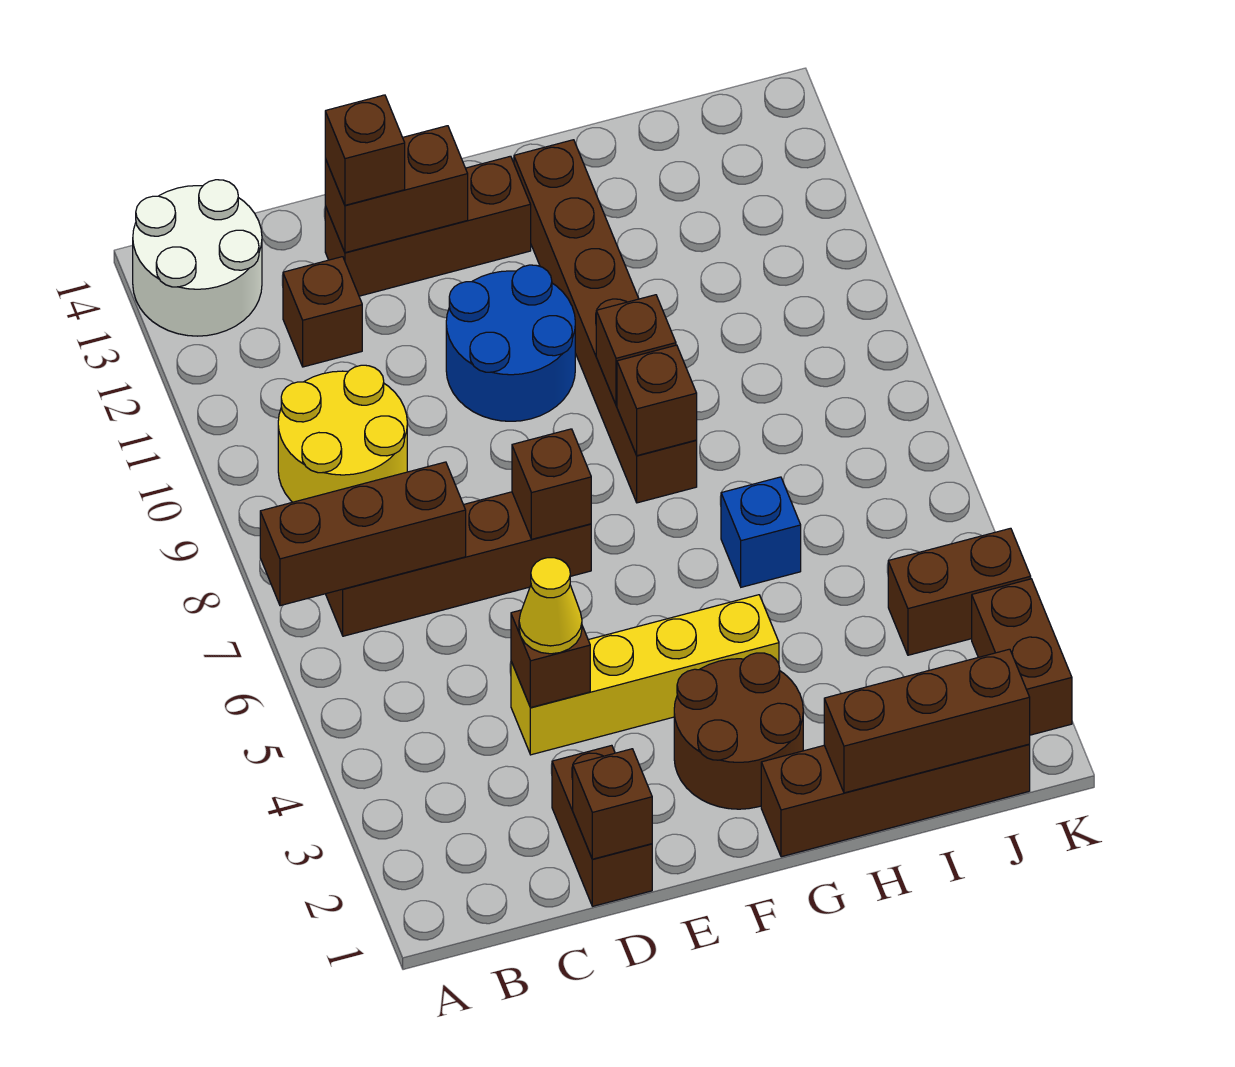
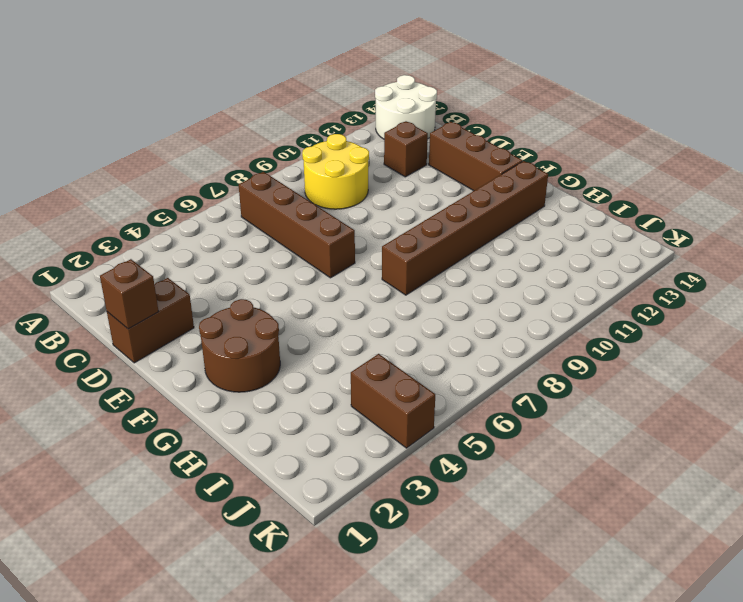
none -> yellow brick D4:G4 level 1
none -> blue round brick E10:F11 level 1
none -> brown brick G1:J1 level 1

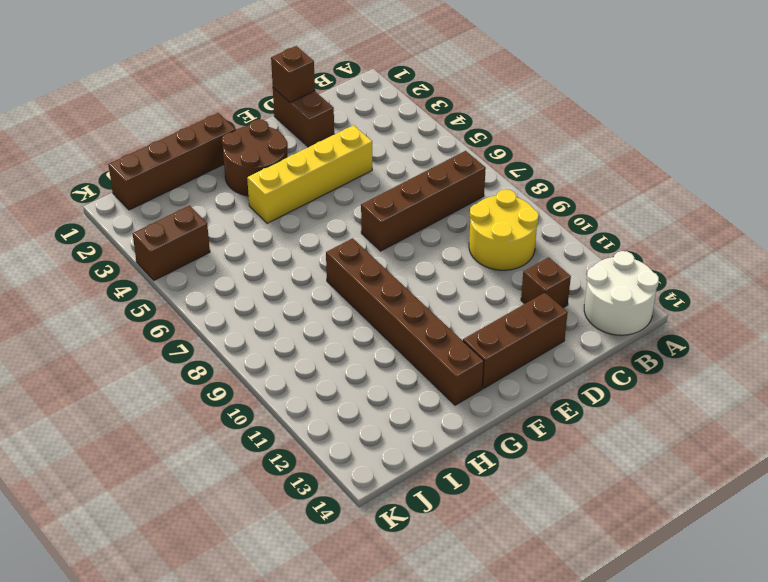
none -> blue round brick E10:F11 level 1
none -> blue brick H6 level 1
none -> brown brick K2:K3 level 1

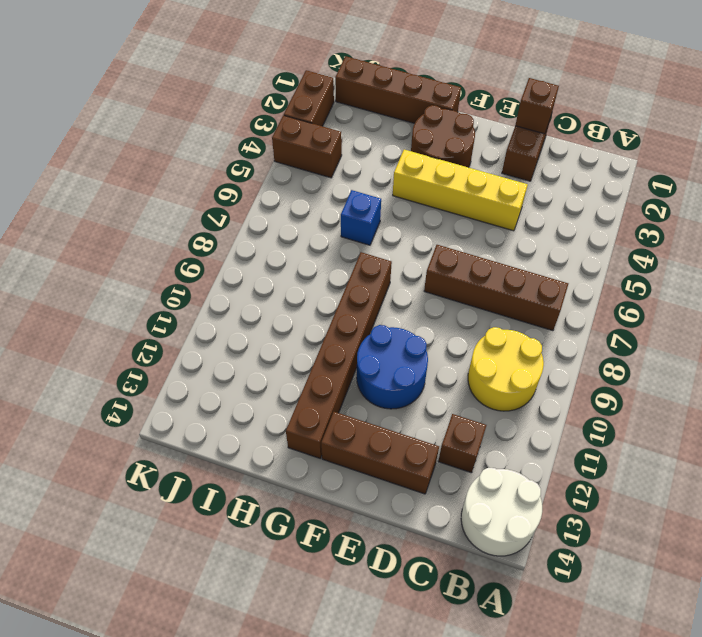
none -> brown brick A7:C7 level 2
none -> brown brick D4 level 2
none -> brown brick D13:E13 level 2

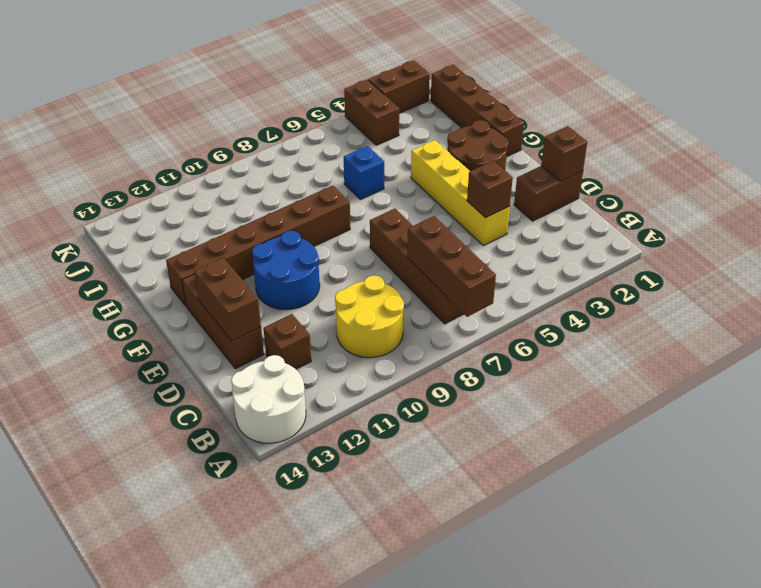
none -> brown brick E7 level 2
none -> brown brick G8 level 2
none -> brown brick G9 level 2

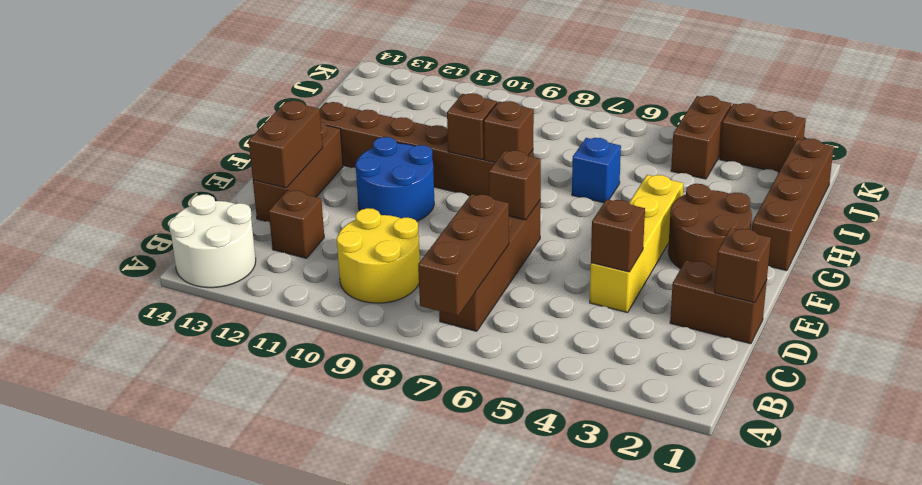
none -> brown brick H1:J1 level 2
none -> yellow cone D4 level 3
none -> brown brick D13 level 3

